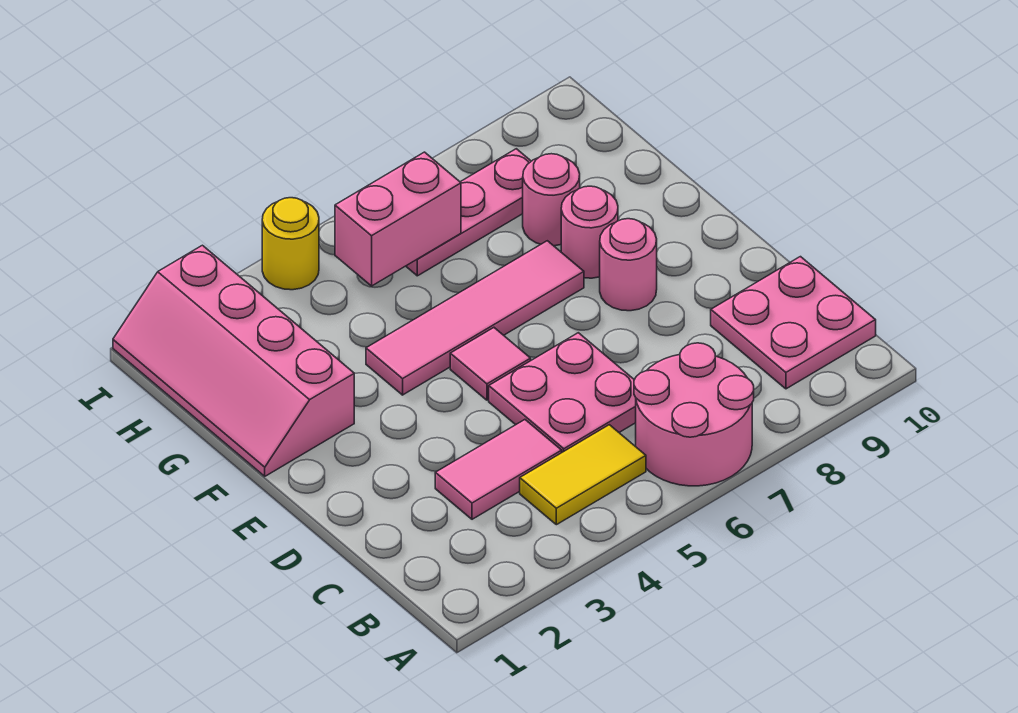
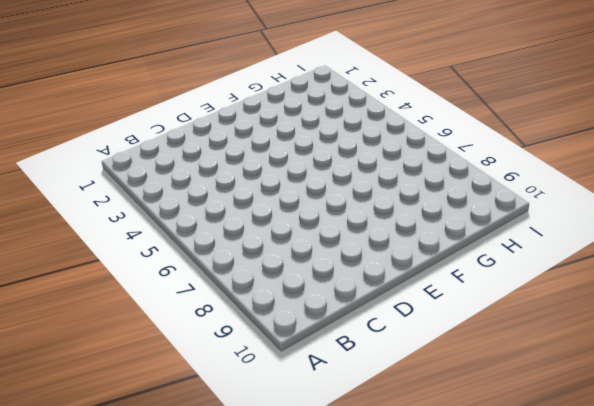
none -> pink round brick A6:B7 level 1
none -> yellow tile B4:B5 level 1
none -> pink plate B9:C10 level 1

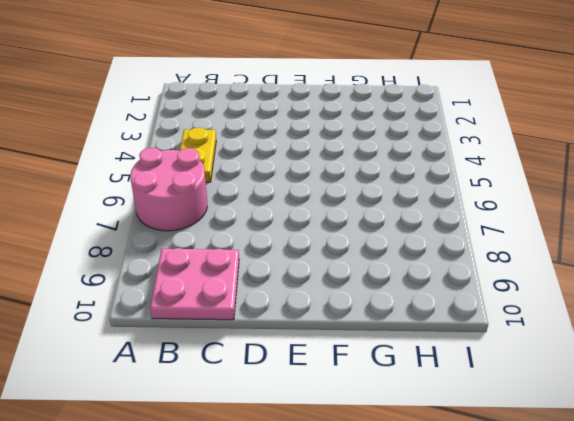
yellow plate B4:B5 level 1 -> yellow tile B4:B5 level 1
none -> pink tile C3:C4 level 1
none -> pink plate C5:D6 level 1
none -> pink tile E5 level 1

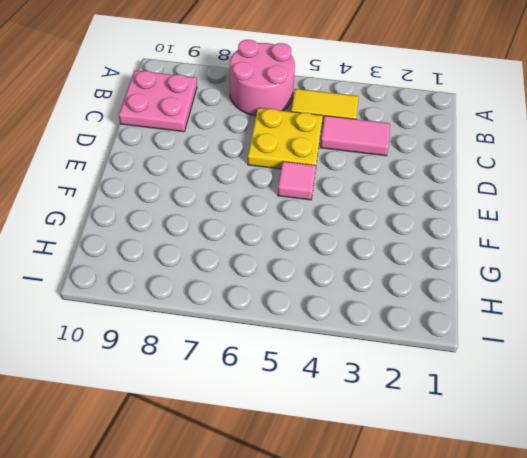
yellow plate C5:D6 level 1 -> pink plate C5:D6 level 1
none -> pink round brick E8 level 1
none -> pink slope F1:I2 level 1 top 2
none -> pink tile F4:F7 level 1

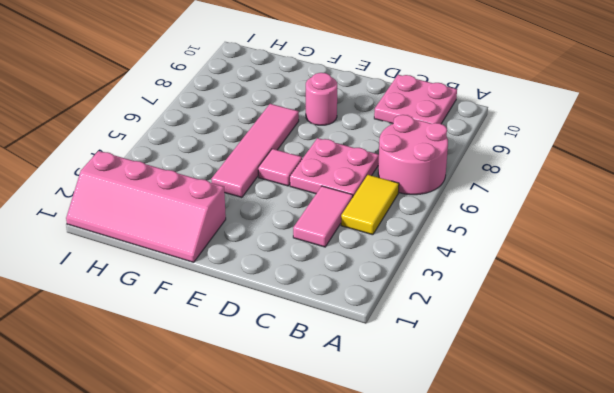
none -> pink round brick F8 level 1
none -> pink round brick G8 level 1
none -> pink plate H6:H8 level 1

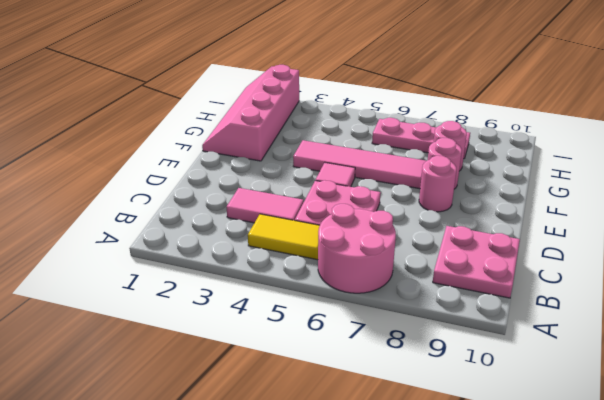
none -> yellow round brick I4 level 1
none -> pink brick H5:H6 level 2

